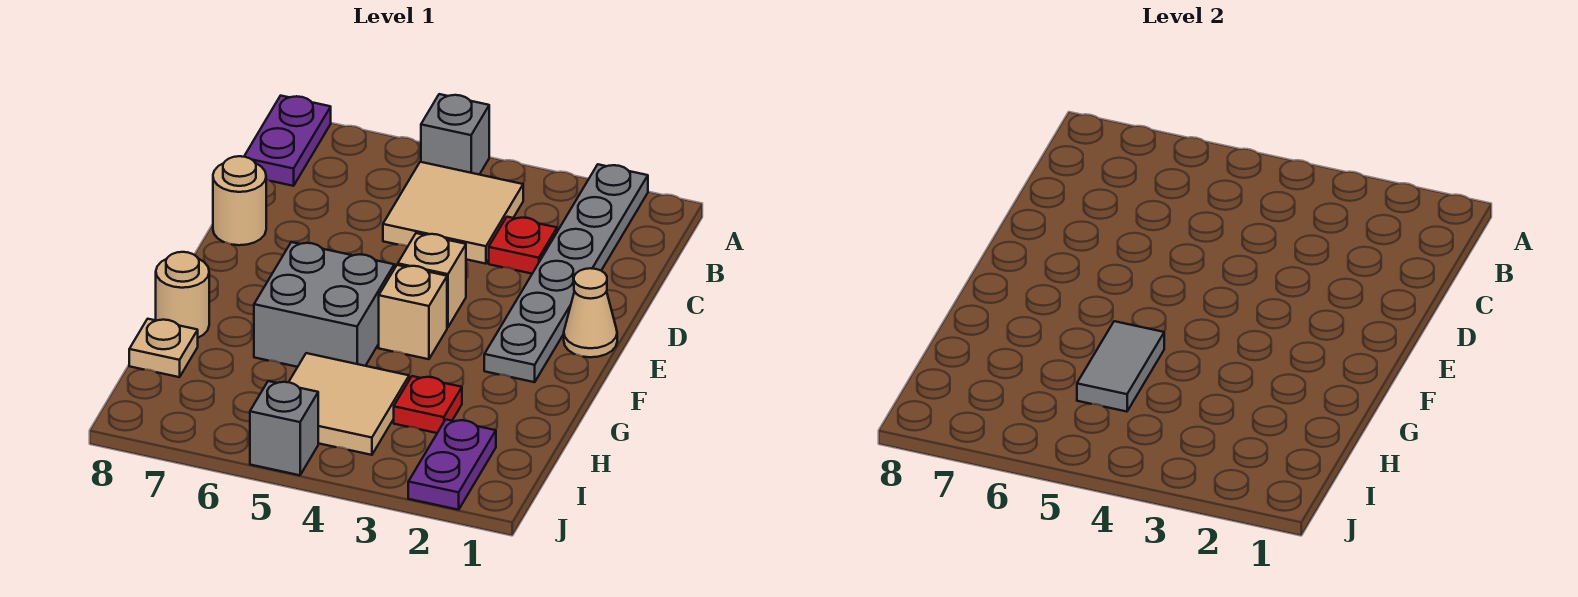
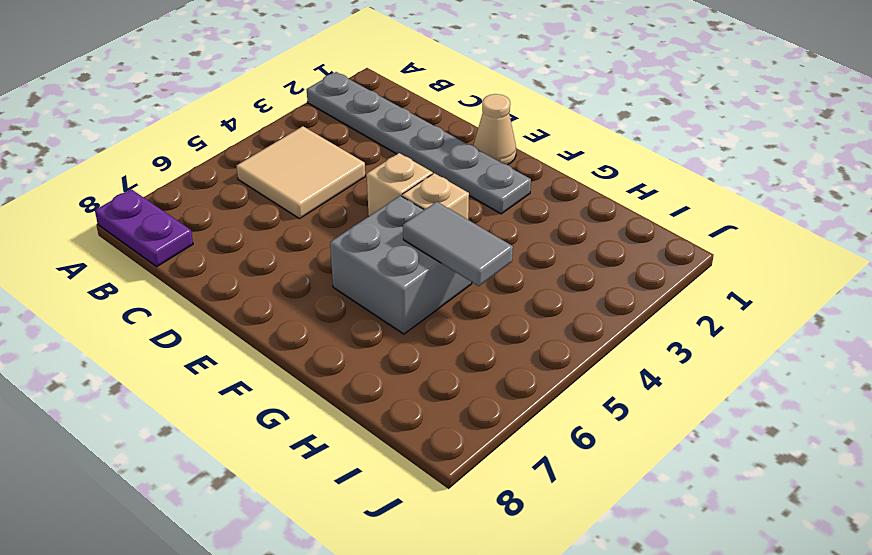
none -> grey brick A5 level 1
none -> red plate C3 level 1
none -> tan round brick D8 level 1

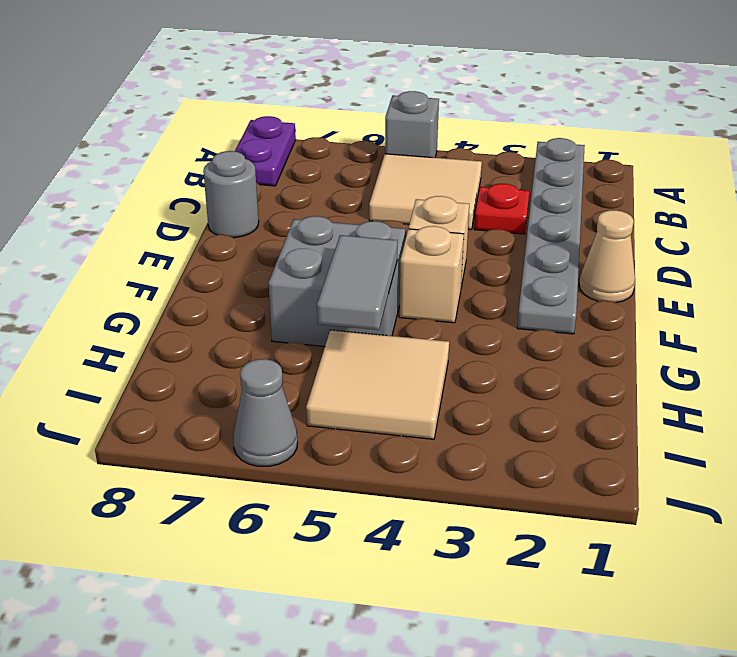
grey round brick D8 level 1 -> tan round brick D8 level 1
grey cone J6 level 1 -> none
none -> tan round brick G8 level 1
none -> red plate H3 level 1
none -> tan plate H8 level 1

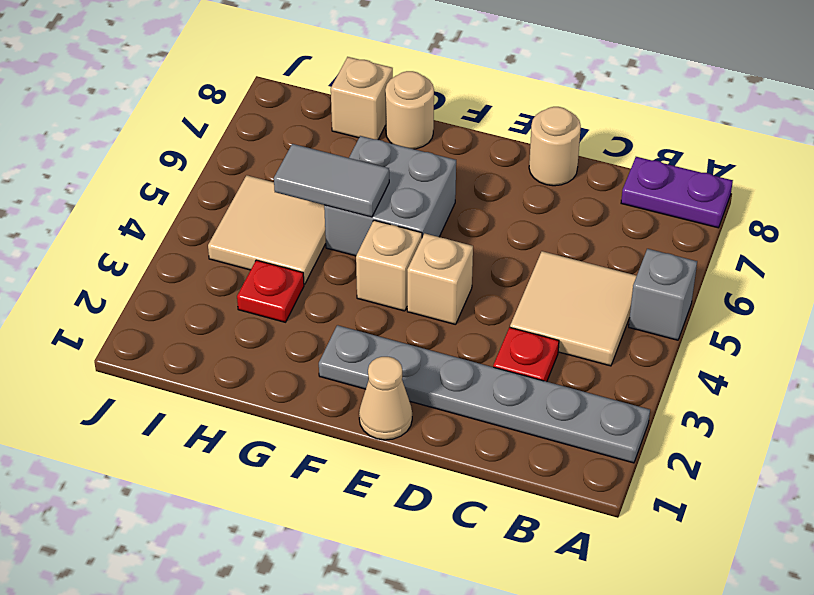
tan brick H8 level 1 -> tan plate H8 level 1
none -> purple plate I2:J2 level 1
none -> grey brick J5 level 1

